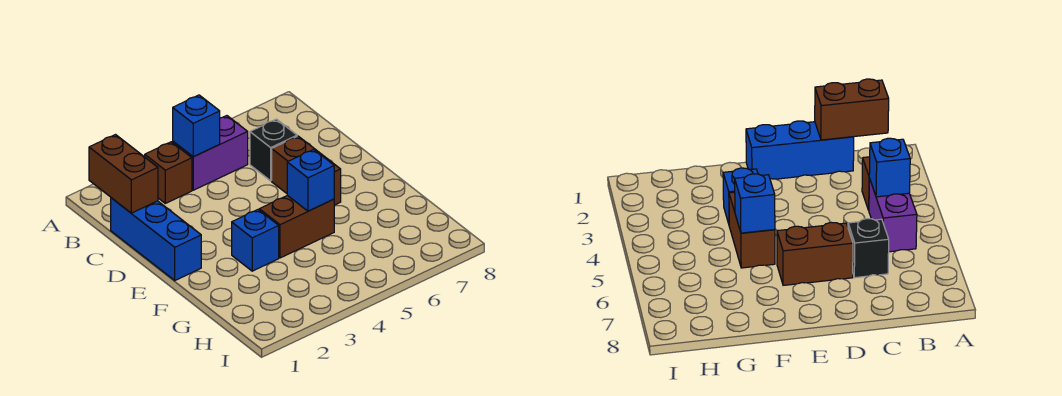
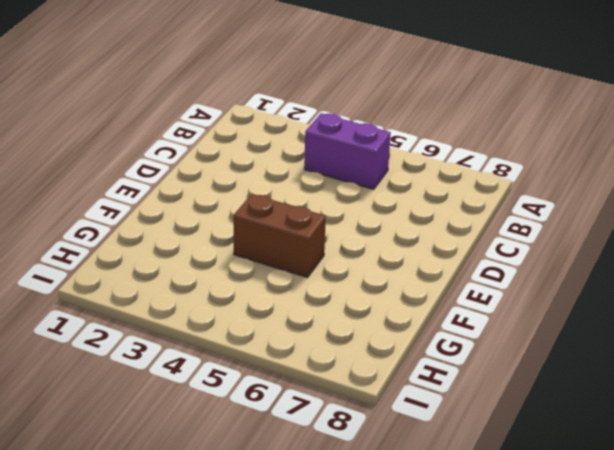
none -> brown brick B3 level 1
none -> blue brick C1:E1 level 1

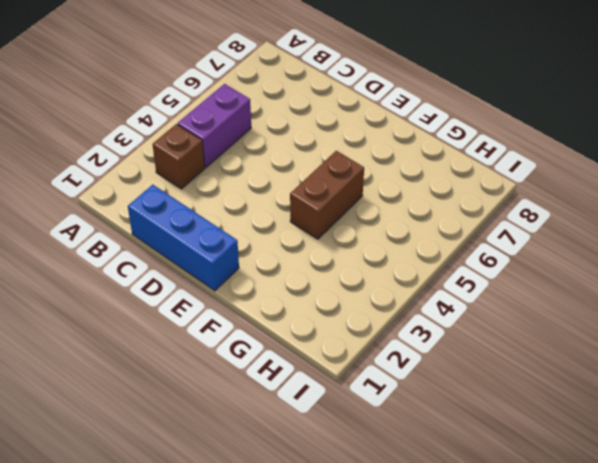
none -> black brick C6 level 1
none -> brown brick D6:E6 level 1

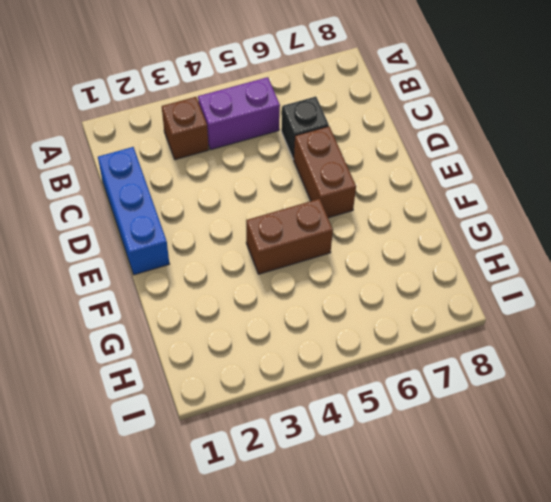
none -> blue brick F3 level 1
none -> brown brick B1:C1 level 2

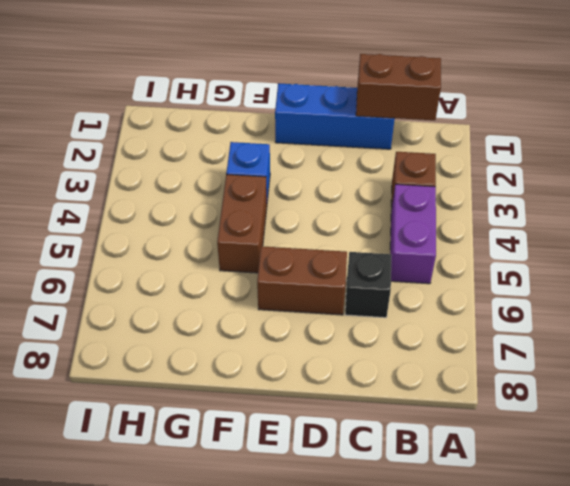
none -> blue brick B4 level 2
none -> blue brick F5 level 2

